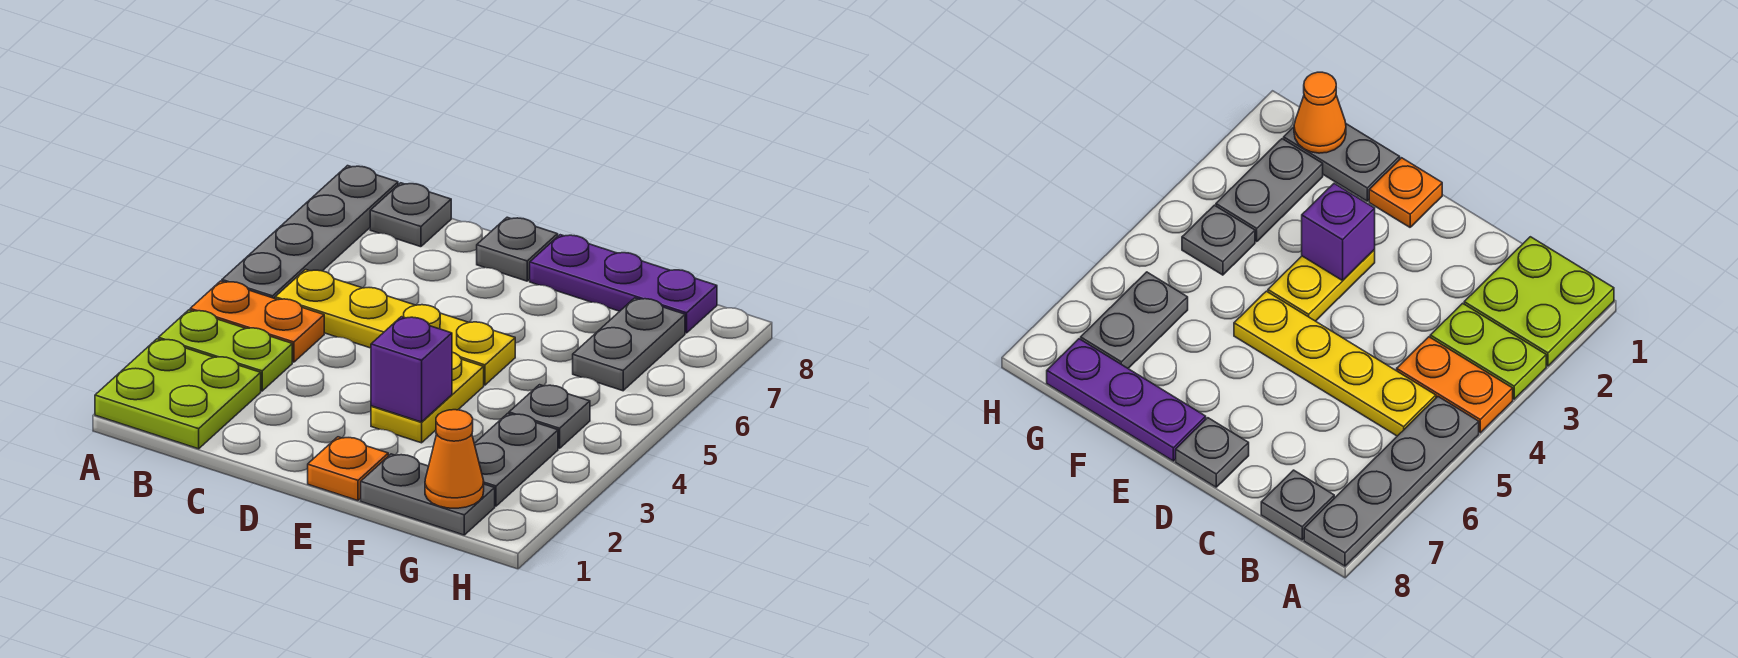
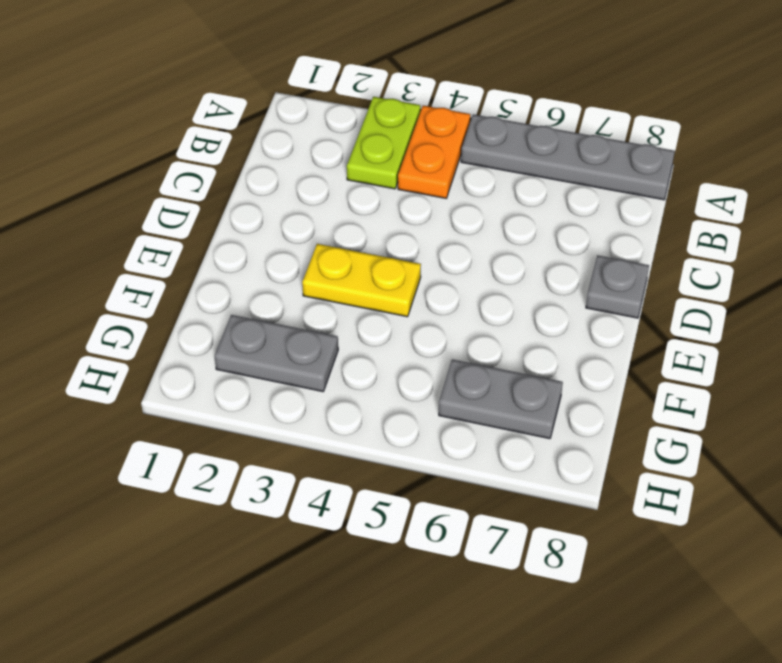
none -> lime plate A1:B2 level 1
none -> yellow plate B5:E5 level 1
none -> grey plate B8 level 1

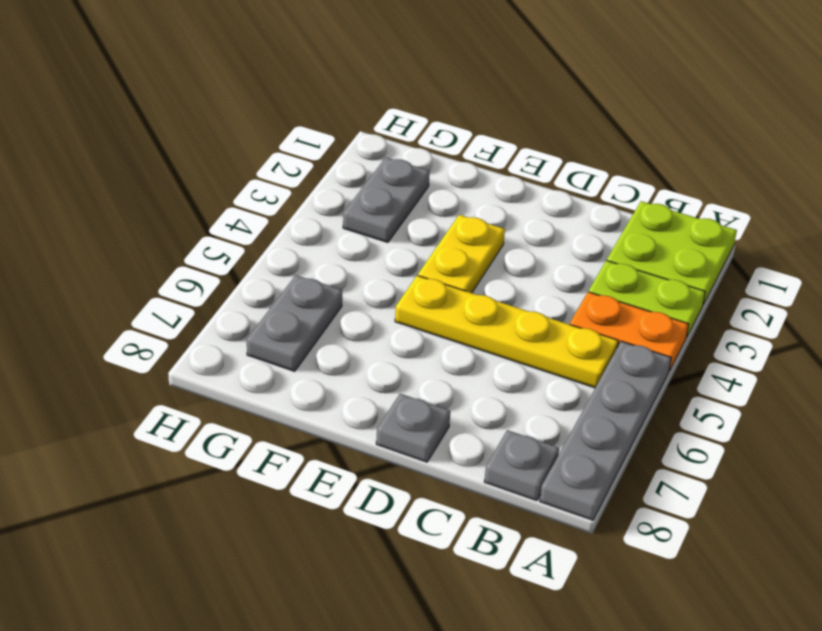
none -> orange plate E1 level 1
none -> purple plate E8:G8 level 1
none -> grey plate F1:G1 level 1

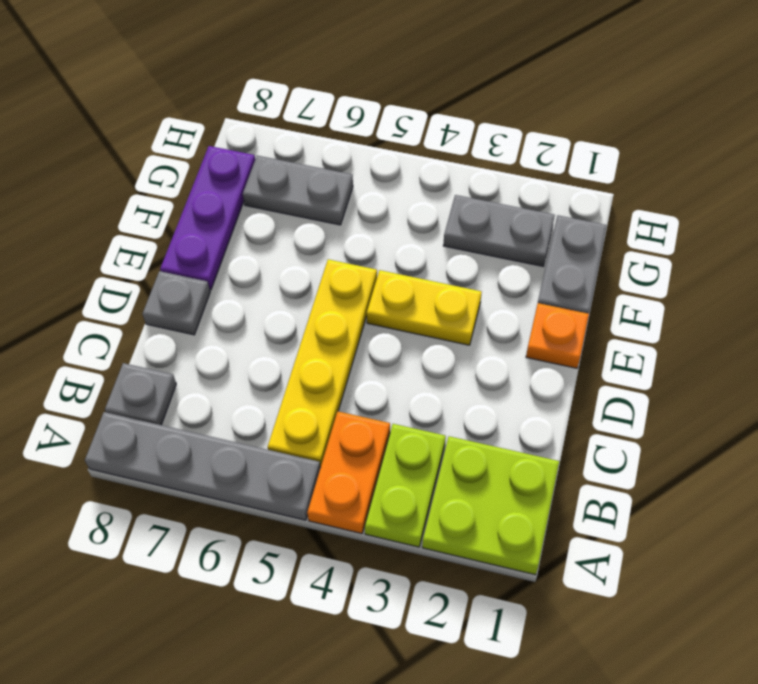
none -> grey plate G4 level 1
none -> purple brick E3 level 2
none -> orange cone G1 level 2

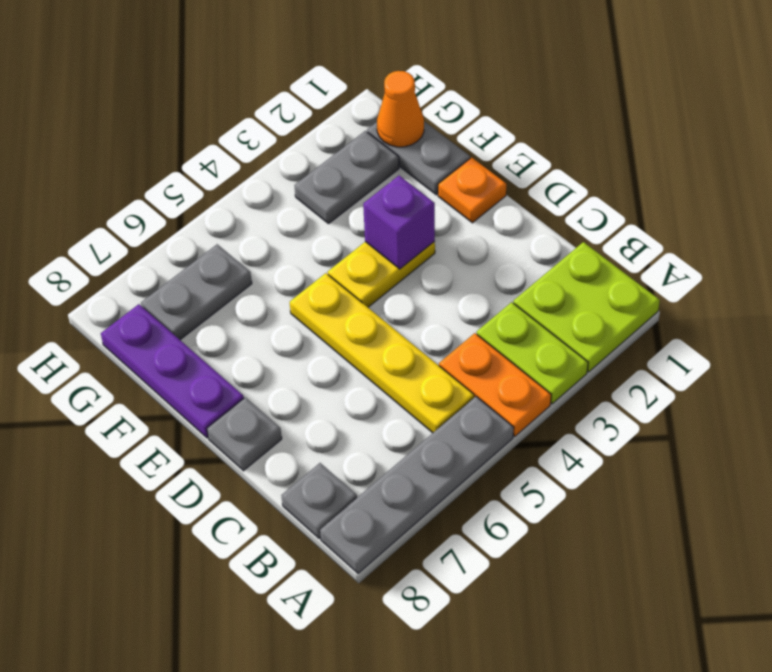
none -> grey plate G4 level 1

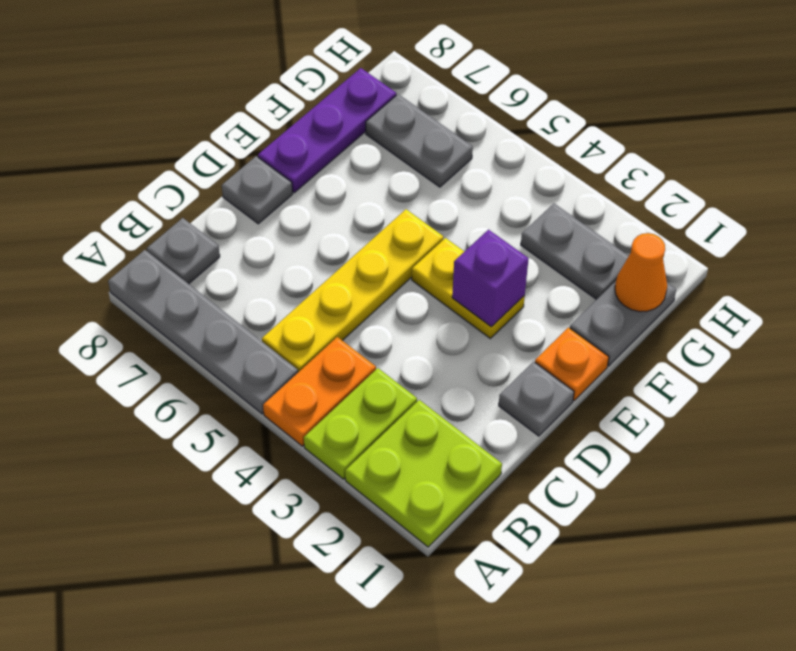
grey plate D1 level 1 -> grey plate G4 level 1

